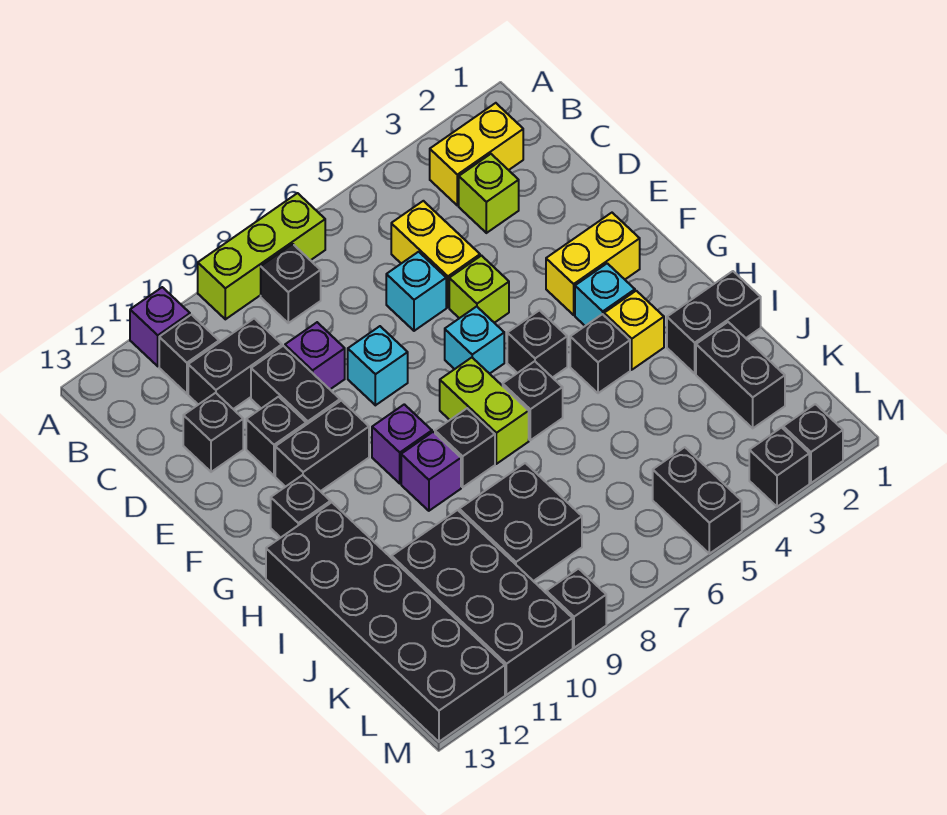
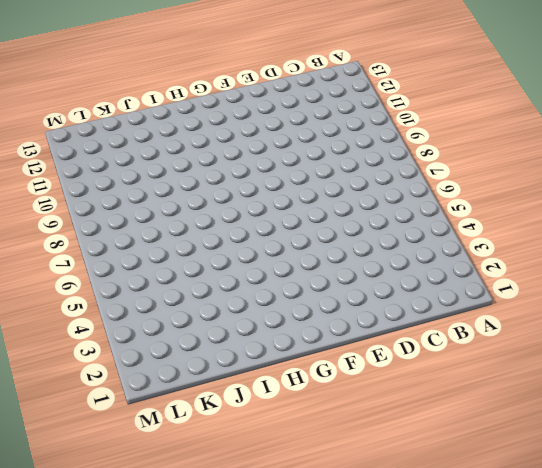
none -> lime brick A7:A9 level 1
none -> purple brick A11 level 1
none -> yellow brick B2:B3 level 1
none -> black brick B8 level 1

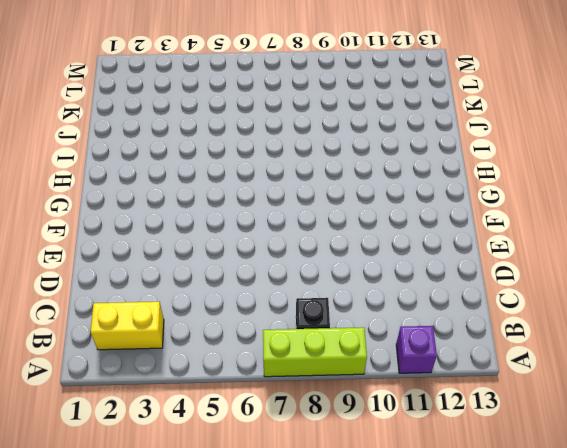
none -> black brick B11 level 1
none -> lime brick C3 level 1
none -> yellow brick C5:D5 level 1
none -> black brick C10:C11 level 1

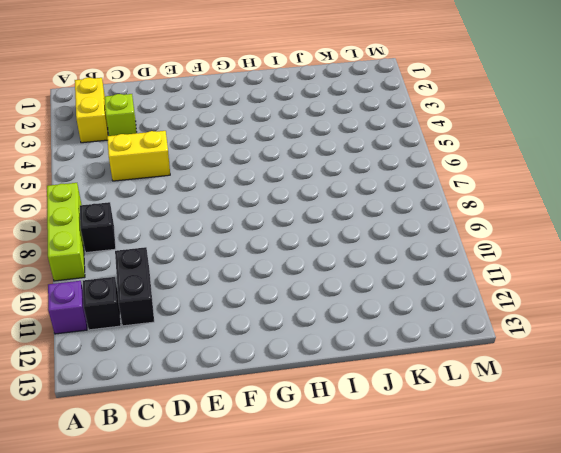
none -> cyan brick D6 level 1
none -> purple brick D9 level 1
none -> black brick D10:E10 level 1
none -> black brick D12 level 1

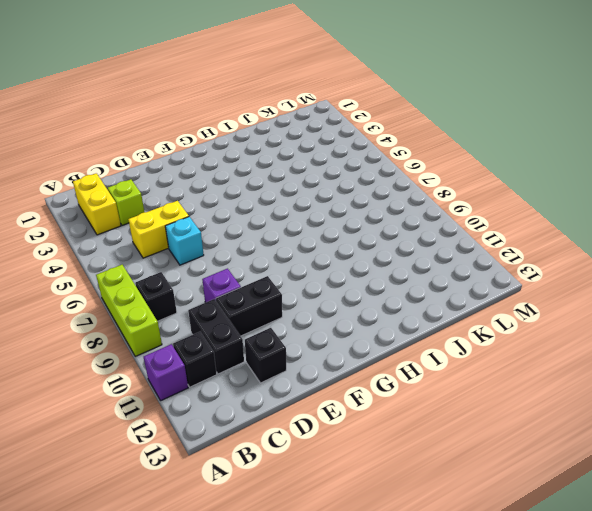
none -> lime brick E5 level 1
none -> cyan brick E8 level 1
none -> black brick E11 level 1
none -> yellow brick F2:F3 level 1

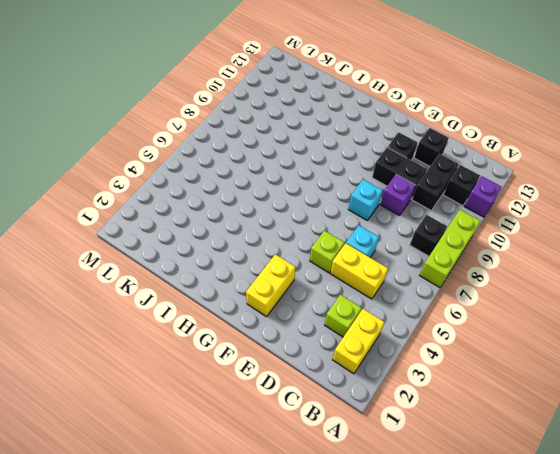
none -> cyan brick F6 level 1
none -> black brick F10:F11 level 1
none -> cyan brick G3 level 1
none -> black brick G5 level 1

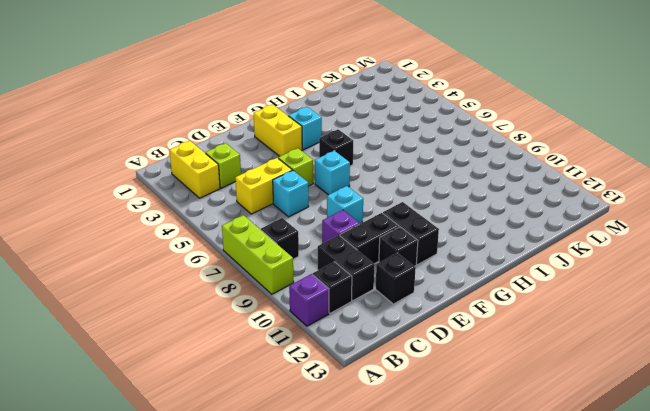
none -> lime brick G7:H7 level 1
none -> purple brick G9 level 1
none -> black brick G12 level 1
none -> yellow brick H3 level 1

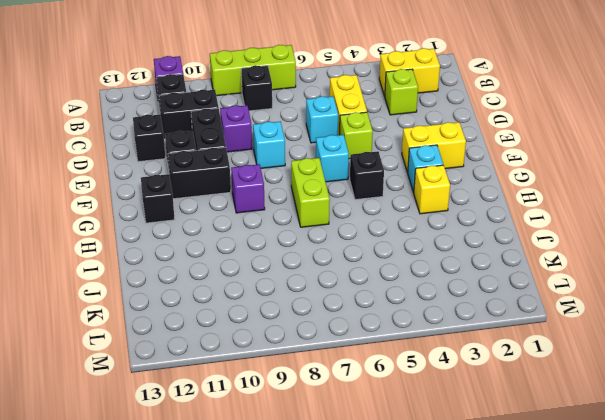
none -> black brick H4 level 1
none -> black brick H6 level 1
none -> black brick H8 level 1
none -> purple brick H9 level 1

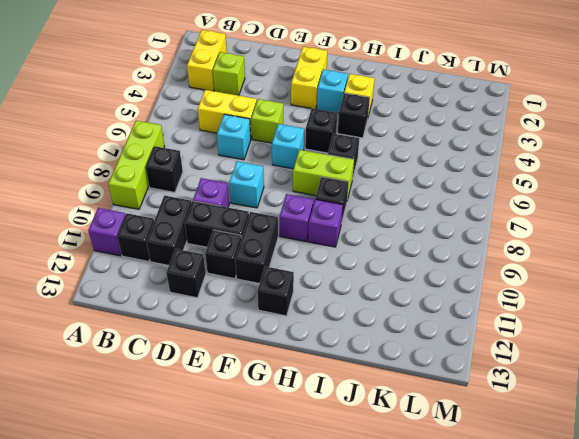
none -> black brick H12:M13 level 1
none -> black brick I1:I2 level 1
none -> black brick J2:K2 level 1
none -> black brick J8:K9 level 1

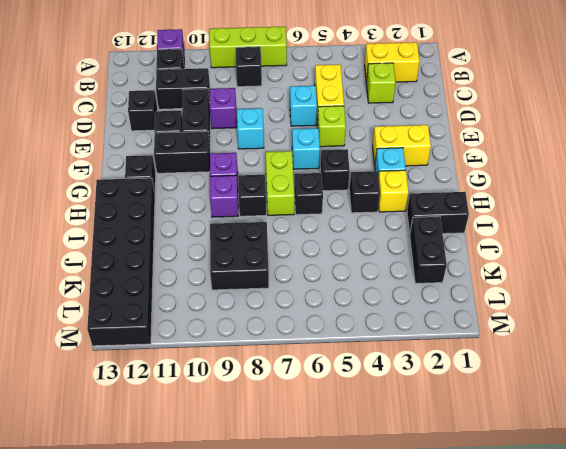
none -> black brick J10:M11 level 1
none -> black brick L5:M5 level 1
none -> black brick M2 level 1
none -> black brick M3 level 1

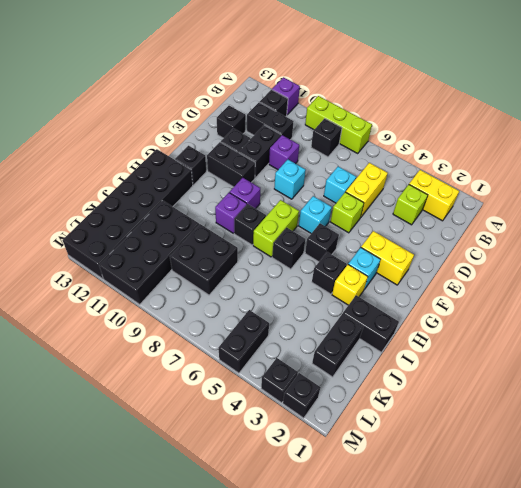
none -> black brick M9 level 1

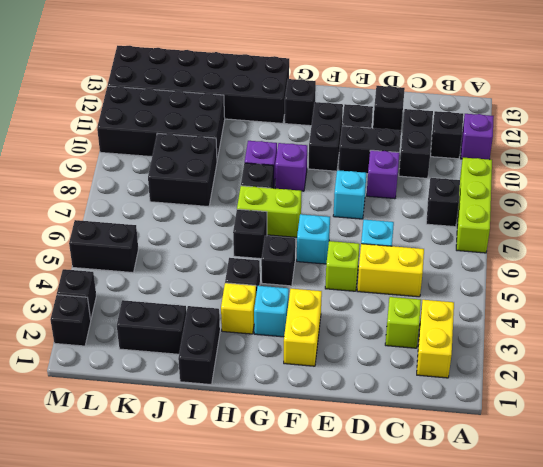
none -> black brick M9 level 1

